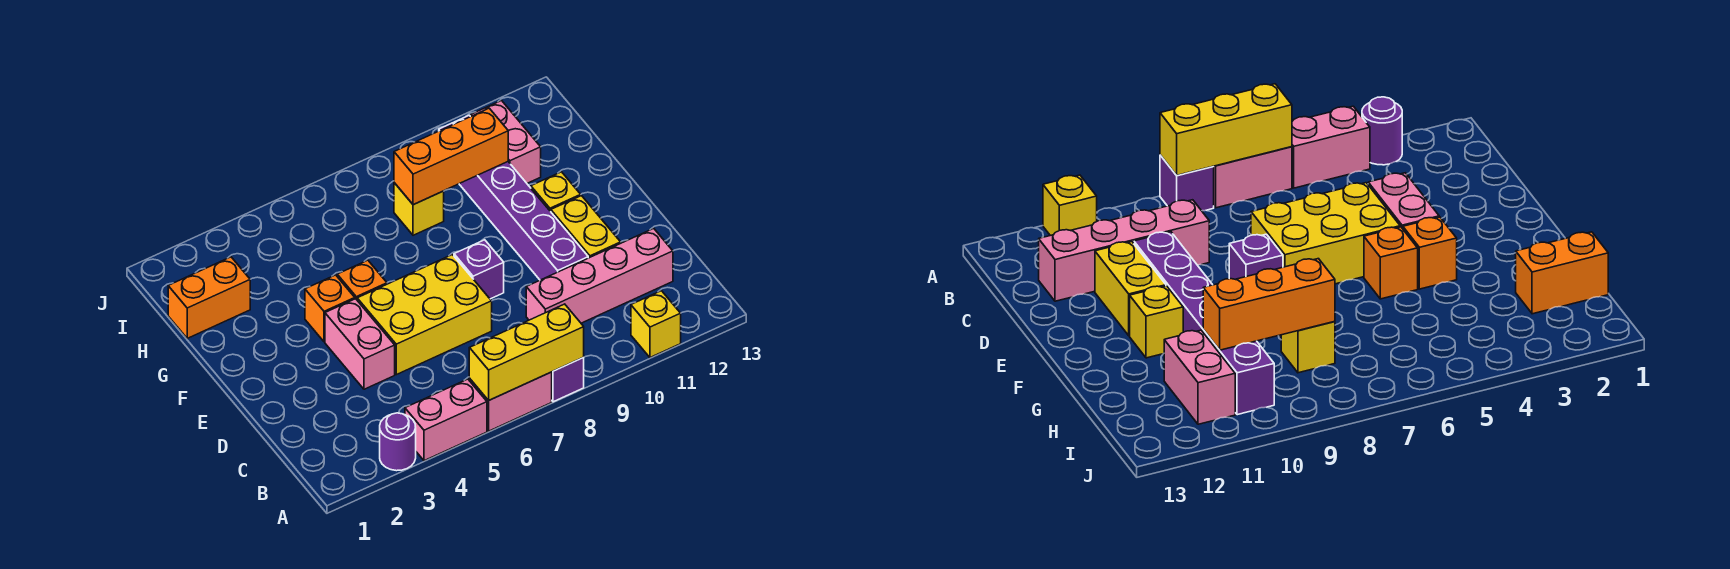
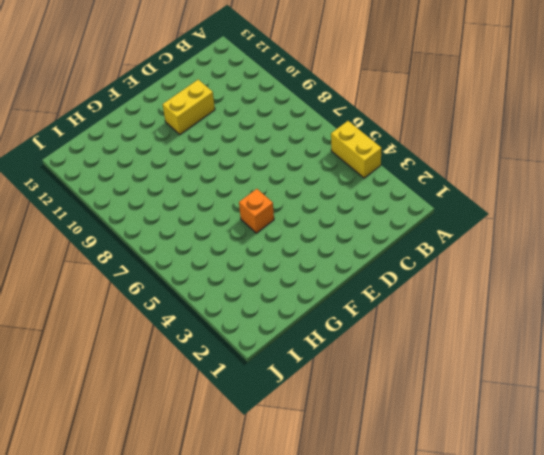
yellow brick A4:A5 level 1 -> pink brick A4:A5 level 1
none -> purple round brick A3 level 1
none -> pink brick A6:A7 level 1
none -> purple brick A8 level 1

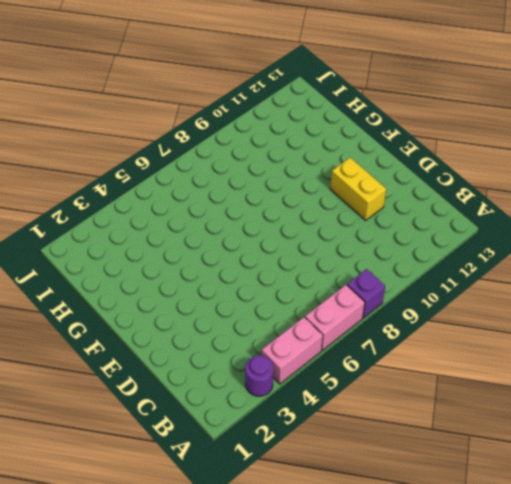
none -> yellow brick A11 level 1
none -> pink brick C9:C12 level 1
none -> pink brick D4:E4 level 1

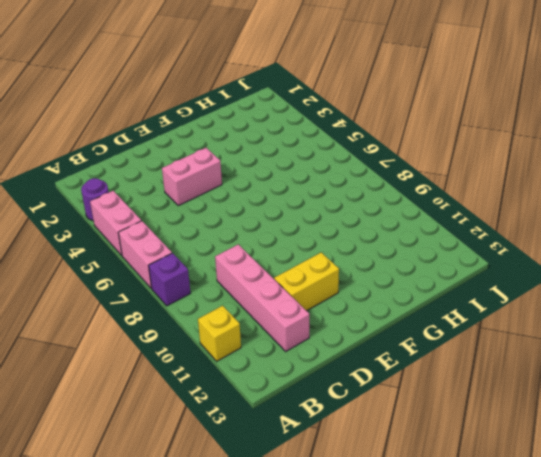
none -> yellow brick D5:E7 level 1
none -> purple brick D10:I10 level 1
none -> purple brick E8 level 1

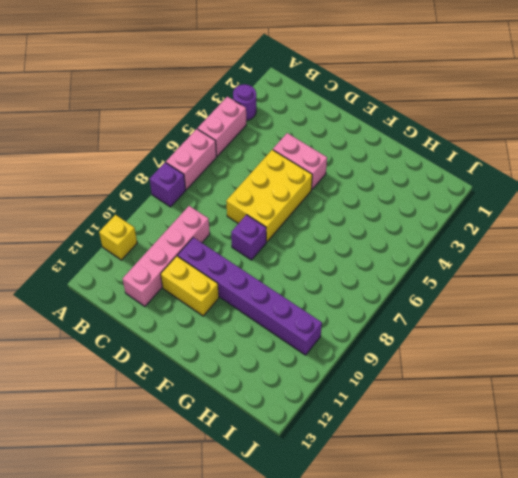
none -> orange brick F4 level 1
none -> orange brick F5 level 1
none -> yellow brick F11 level 1

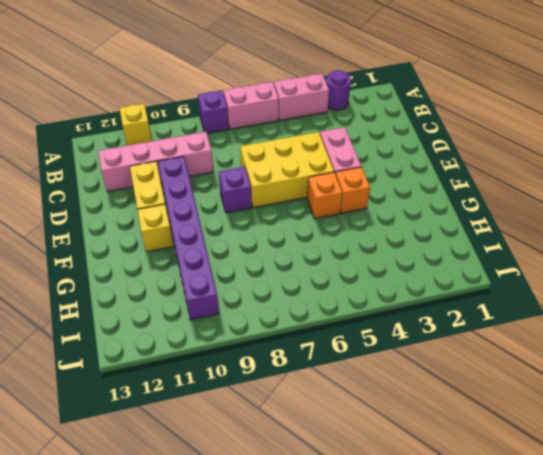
none -> orange brick H1:H2 level 1
none -> yellow brick H8 level 1
none -> pink brick H11:I11 level 1

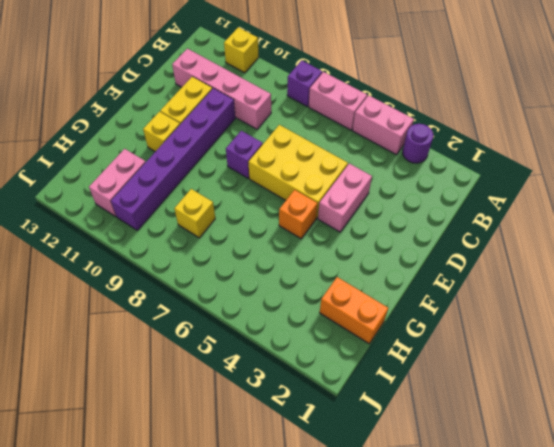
none -> orange brick F4 level 1
none -> yellow brick A6:A8 level 2
none -> orange brick H8:H10 level 2

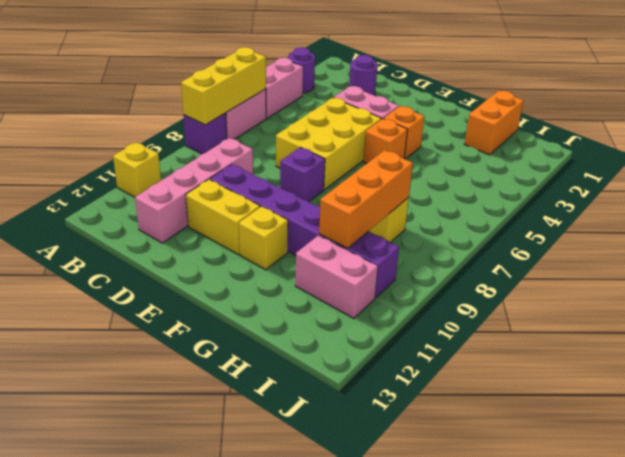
purple round brick C2 level 1 -> none

